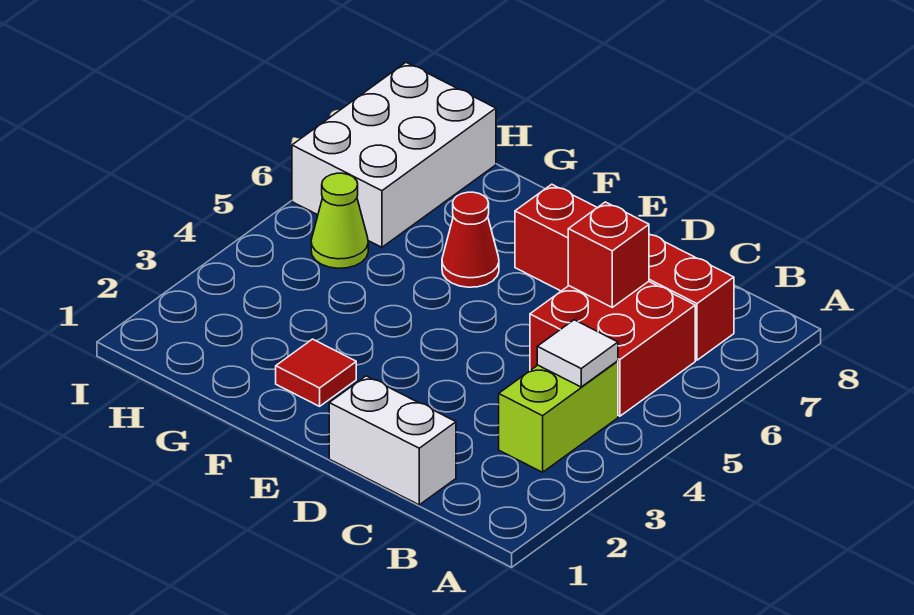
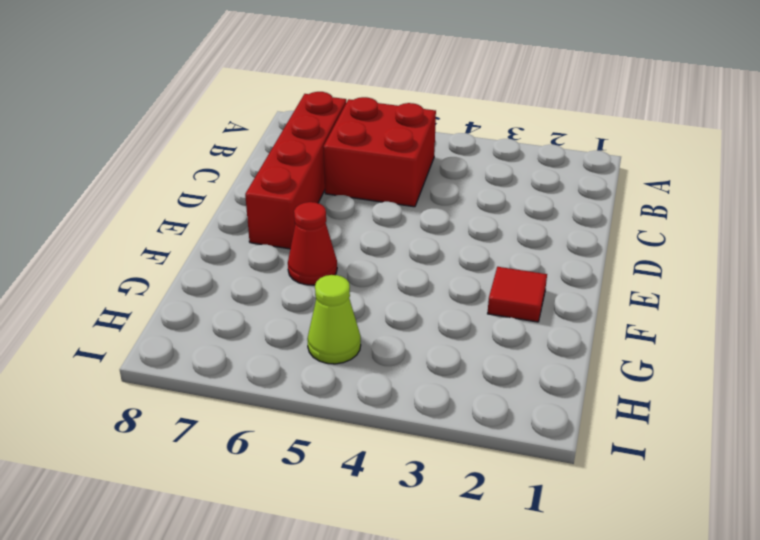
none -> lime brick B3:B4 level 1
none -> white brick C1:D1 level 1

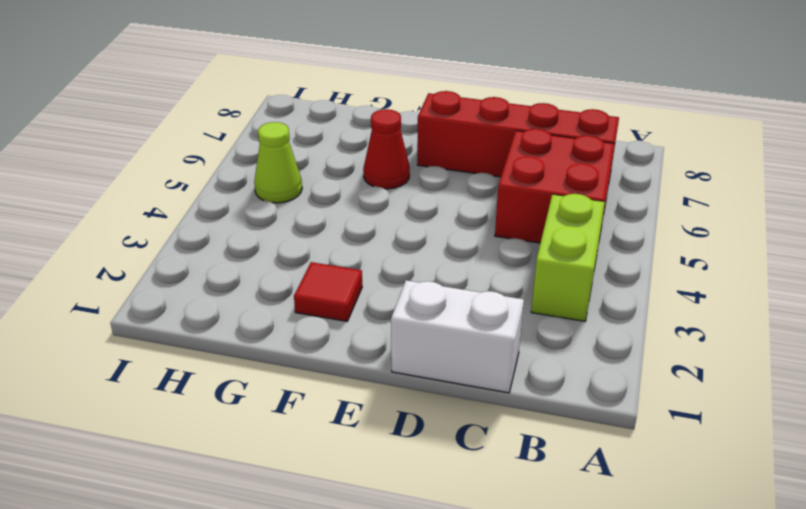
none -> white brick H6:I8 level 1
none -> white tile B4 level 2

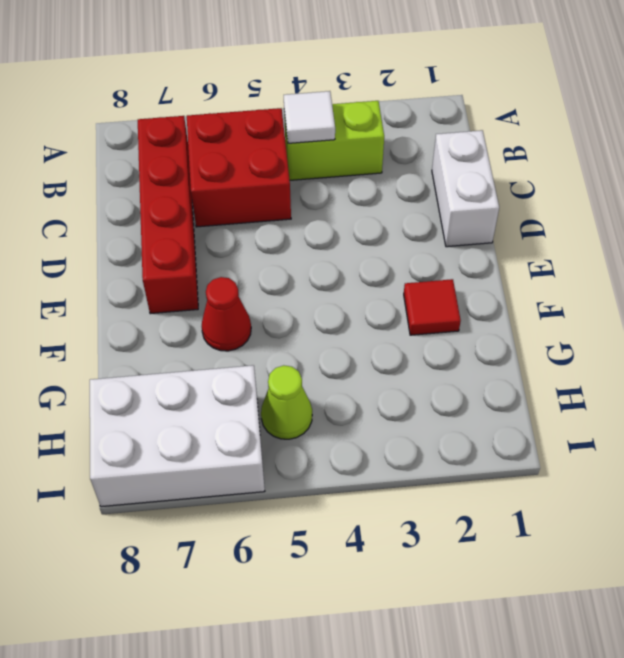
none -> red brick C6 level 2

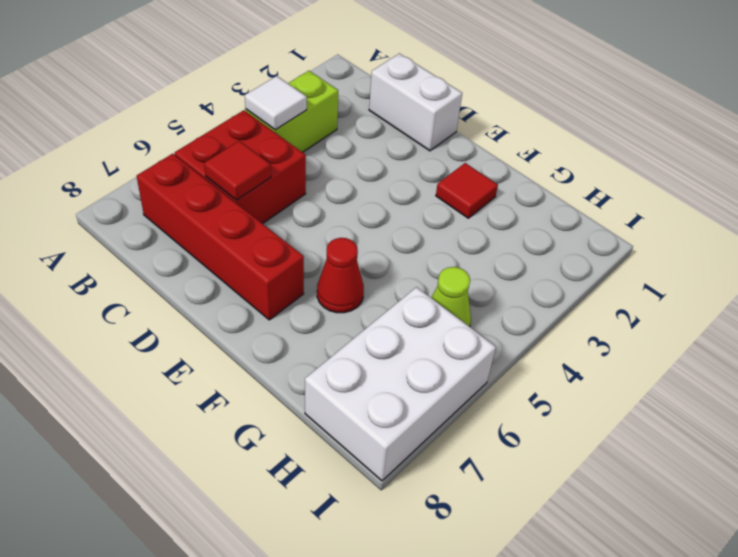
red tile C6 level 2 -> red brick C6 level 2

